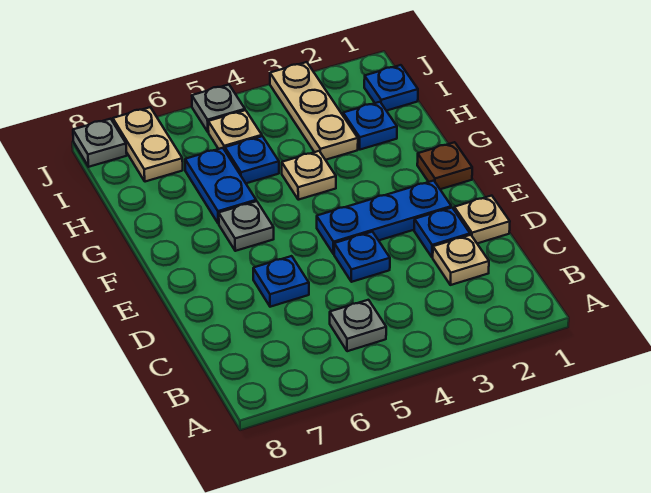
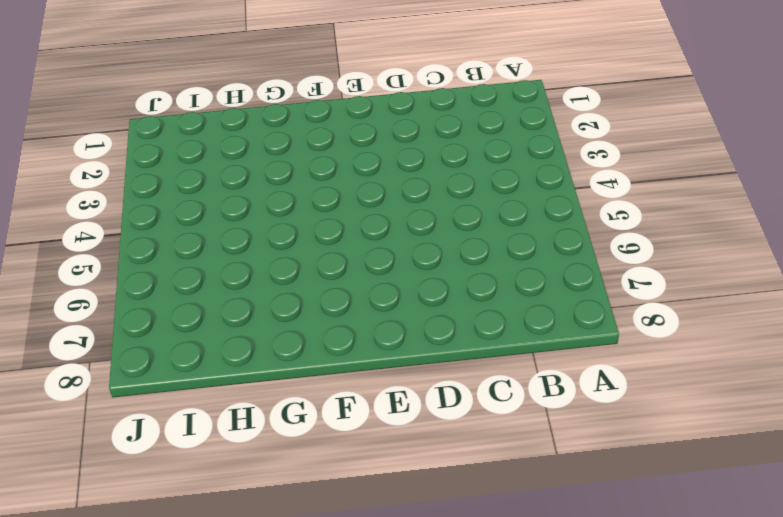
none -> grey plate B5 level 1
none -> tan plate C2 level 1
none -> tan plate D1 level 1

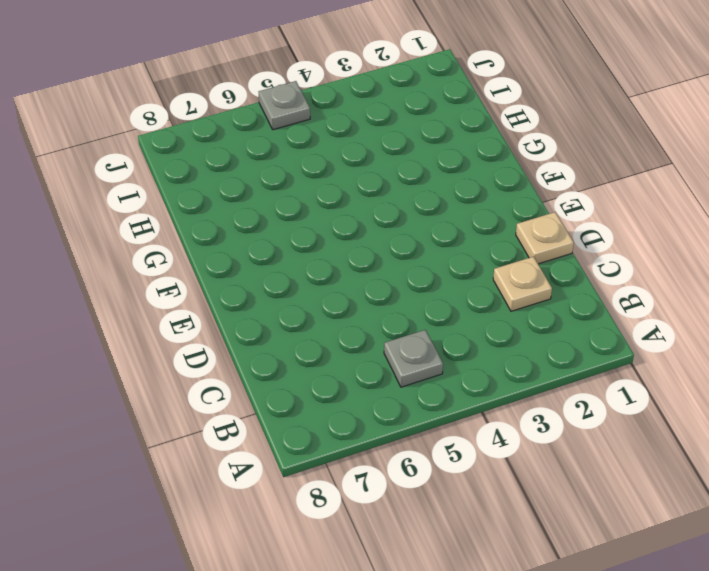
none -> blue plate D2 level 1
none -> blue plate D4 level 1
none -> blue plate D6 level 1

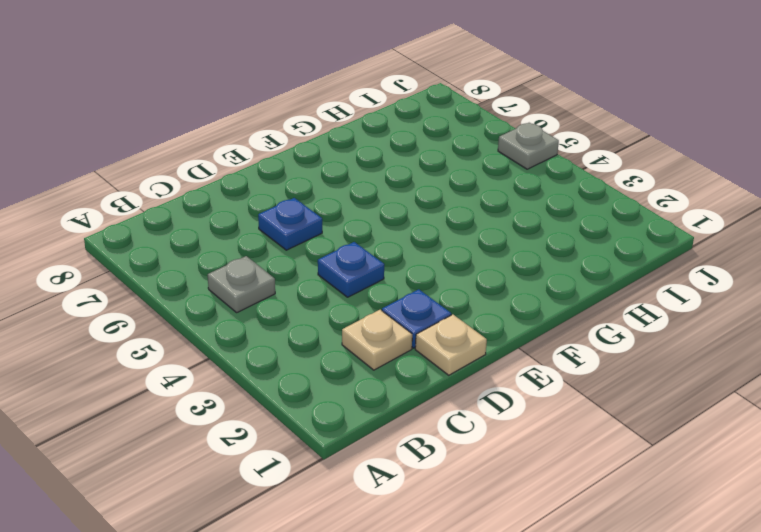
none -> blue plate E2:E4 level 1
none -> brown plate F1 level 1
none -> grey plate F6 level 1

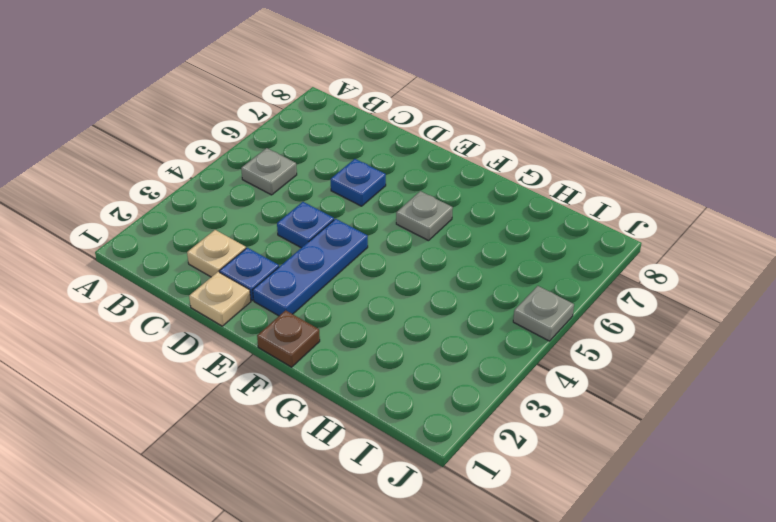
none -> tan plate G4 level 1
none -> blue plate G6:H6 level 1
none -> blue plate H2 level 1

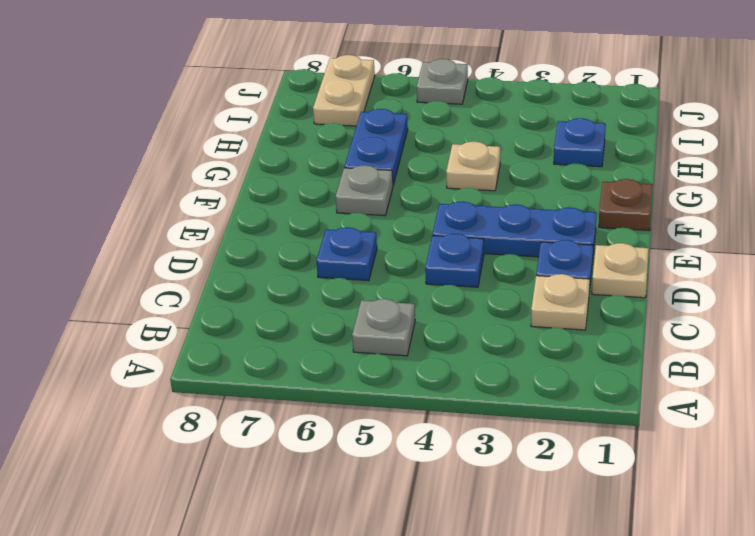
none -> tan plate H3:J3 level 1
none -> blue plate H5 level 1
none -> blue plate I1 level 1

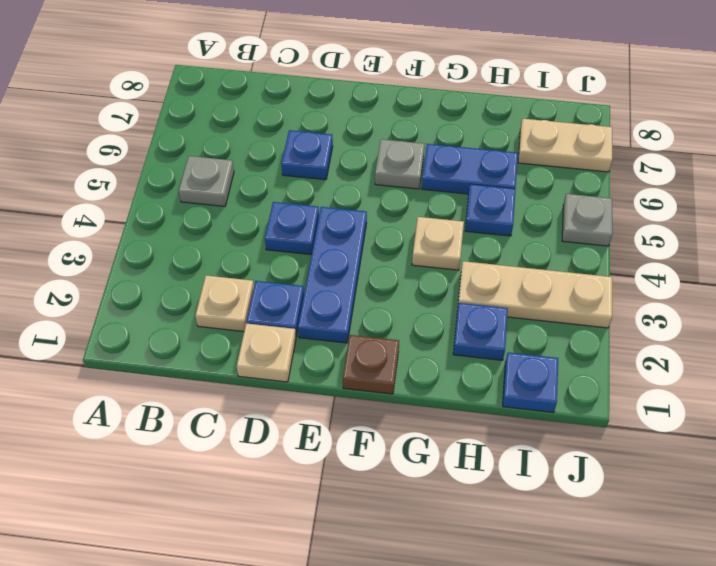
none -> tan plate I5 level 1
none -> grey plate J8 level 1

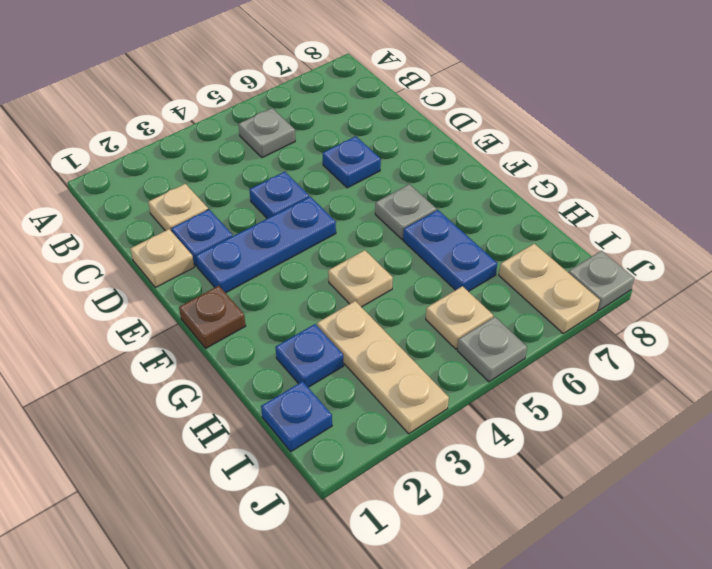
none -> blue plate H5 level 1

